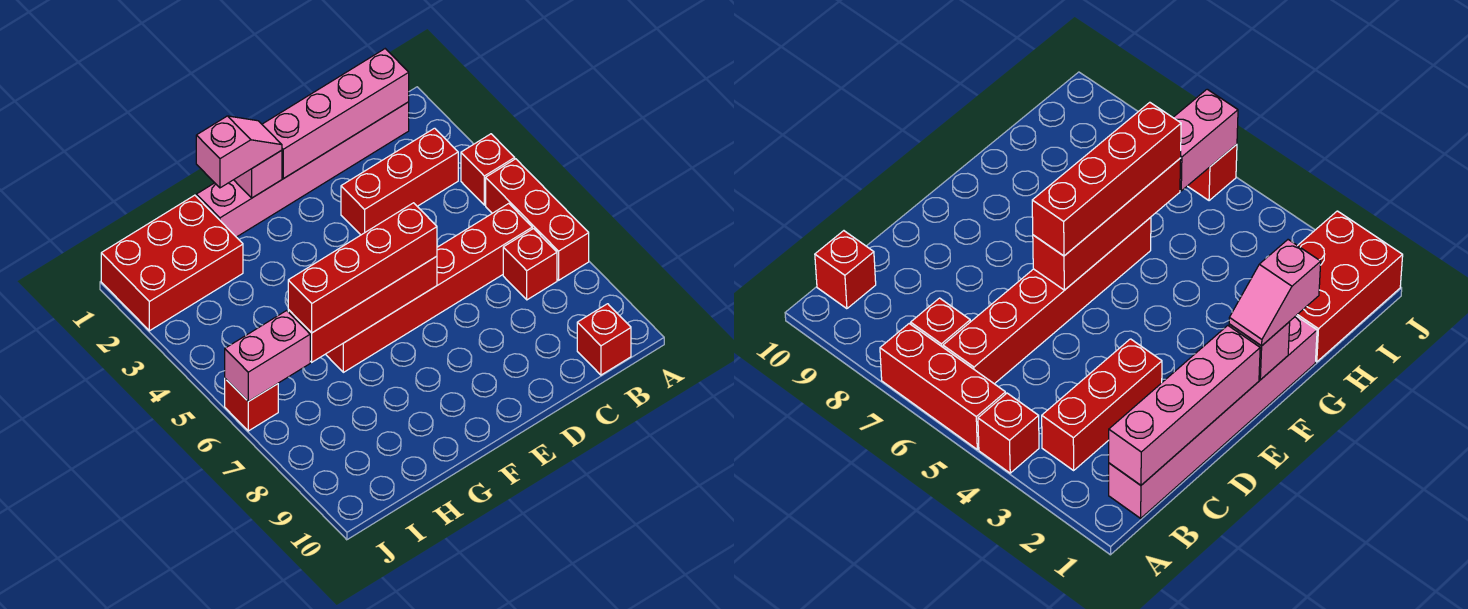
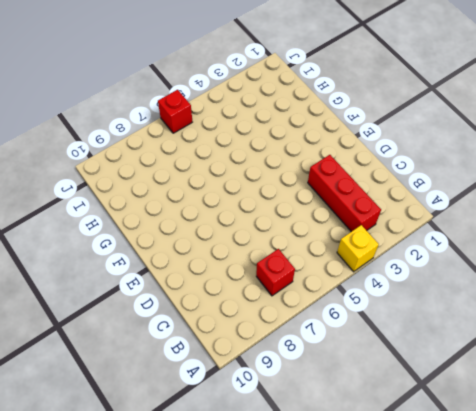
yellow brick A4 level 1 -> red brick A4 level 1
none -> red brick A5:A7 level 1
none -> pink brick B1:G1 level 1
none -> red brick B6:G6 level 1

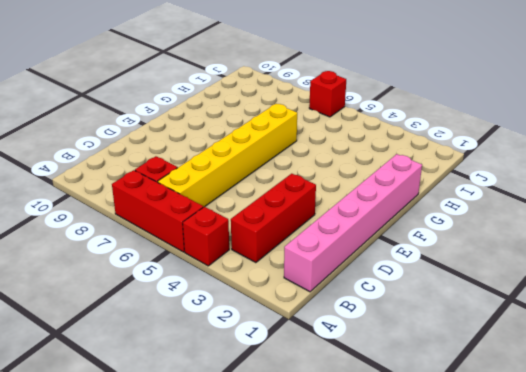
yellow brick B6:G6 level 1 -> red brick B6:G6 level 1
none -> red brick B10 level 1
none -> red brick H1:J2 level 1
none -> pink brick B1:E1 level 2

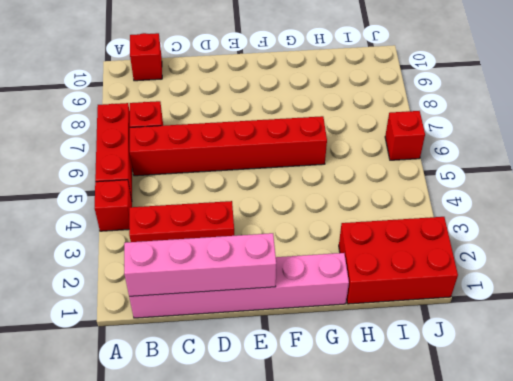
none -> red brick E6:H6 level 2
none -> pink brick F1 level 2
none -> pink brick I6:J6 level 2

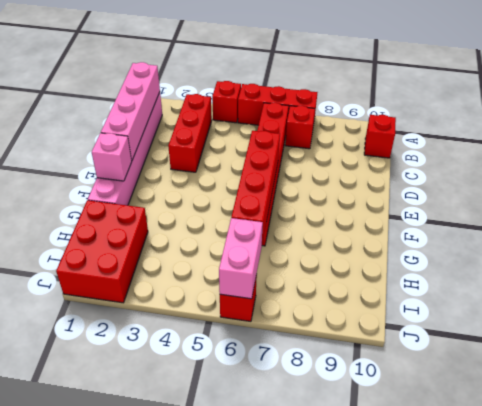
none -> red brick E6:H6 level 3
none -> pink slope F1:G1 level 3 top G

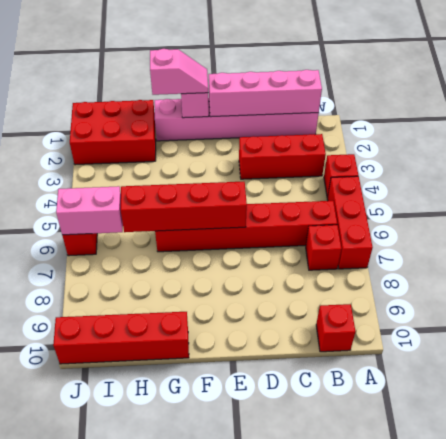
red brick G10:J10 level 1 -> red brick E6:H6 level 3

